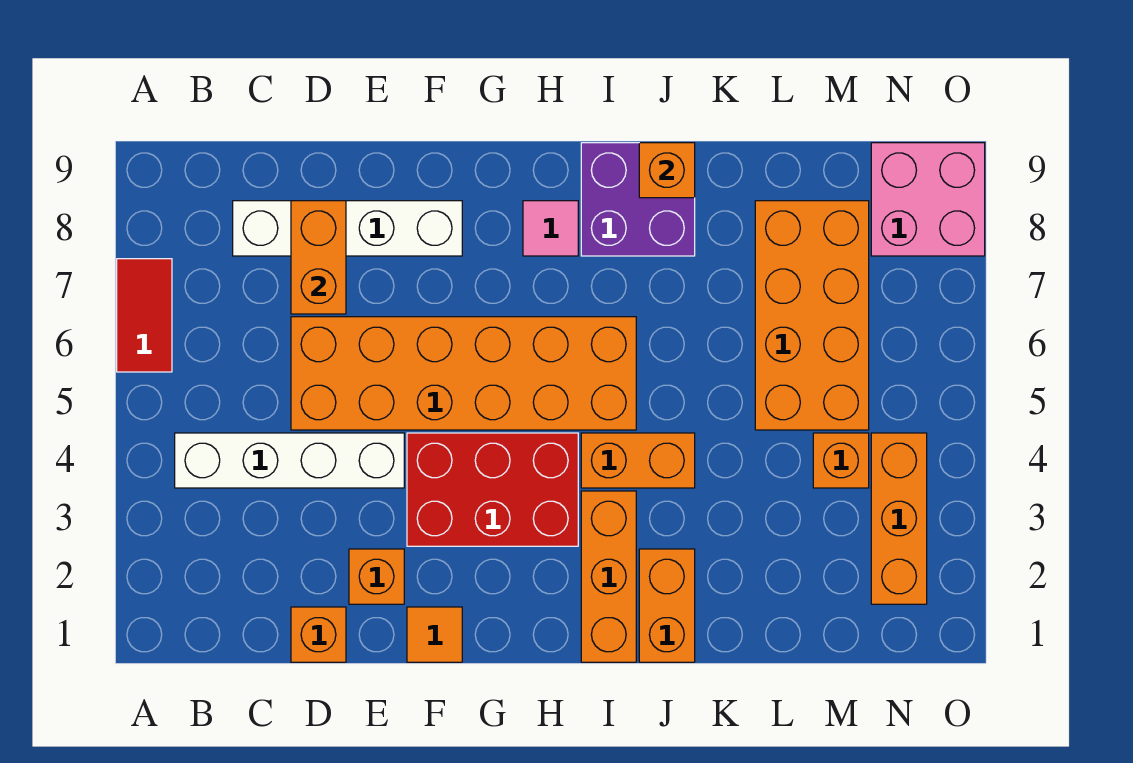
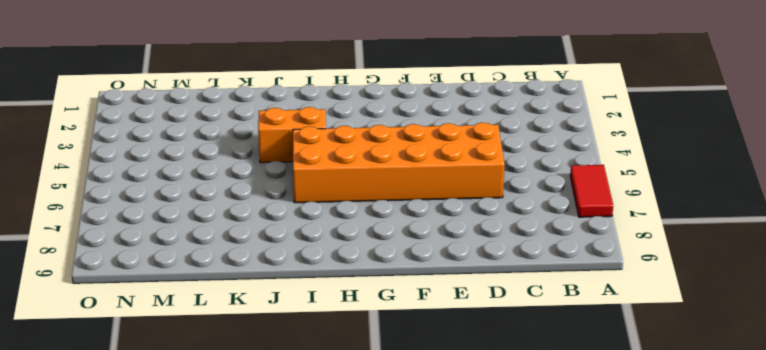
none -> white brick B4:E4 level 1
none -> white brick C8:F8 level 1
none -> orange brick D1 level 1

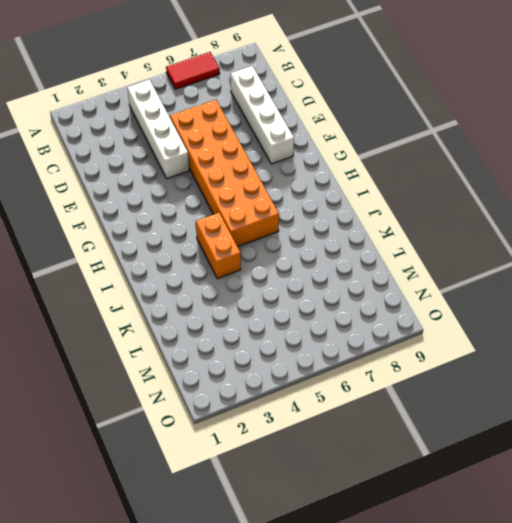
none -> orange brick D1 level 1
none -> orange brick E2 level 1
none -> orange tile F1 level 1

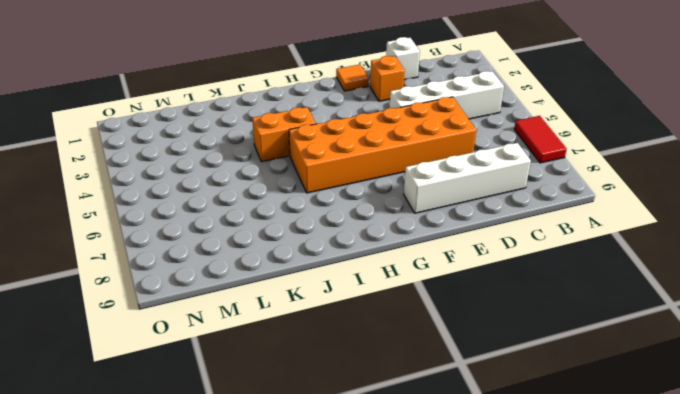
white brick D1 level 1 -> orange brick D1 level 1
none -> red brick F3:H4 level 1
none -> pink tile H8 level 1
none -> orange brick I1:I3 level 1

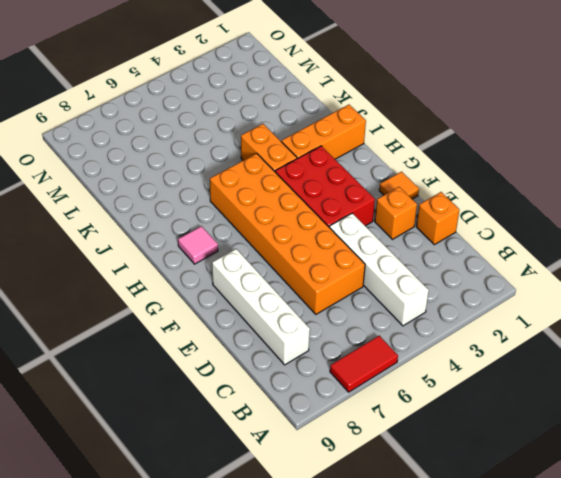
none -> purple brick I8:J9 level 1
none -> orange brick J1:J2 level 1
none -> orange brick L5:M8 level 1

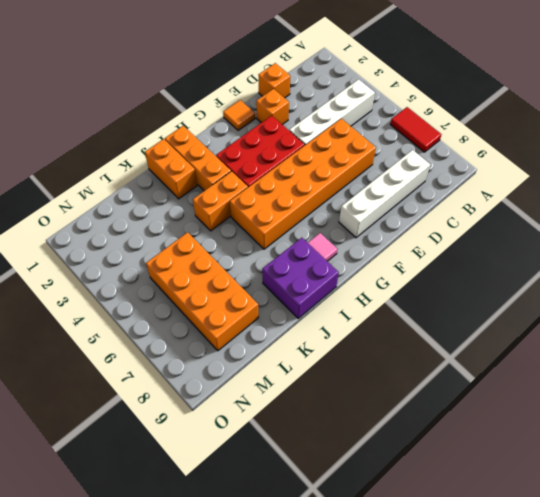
none -> orange brick M4 level 1
none -> orange brick N2:N4 level 1
none -> pink brick N8:O9 level 1

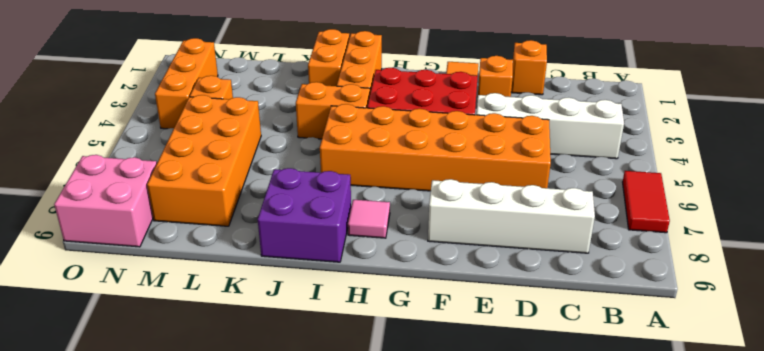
none -> orange brick D7:D8 level 2
none -> orange brick J9 level 2

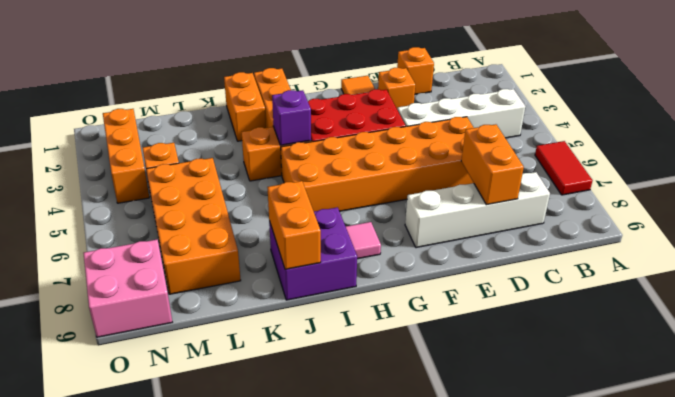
purple brick I4 level 2 -> none
orange brick J8:J9 level 2 -> orange brick J9 level 2

